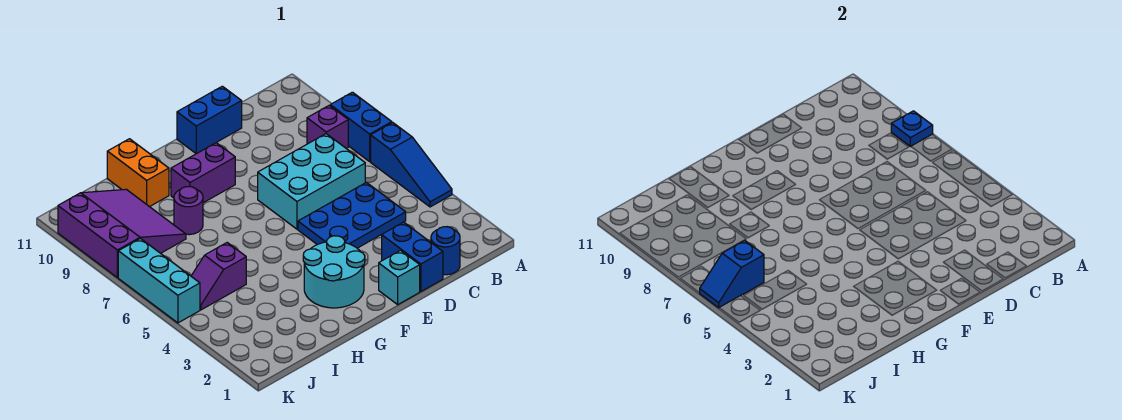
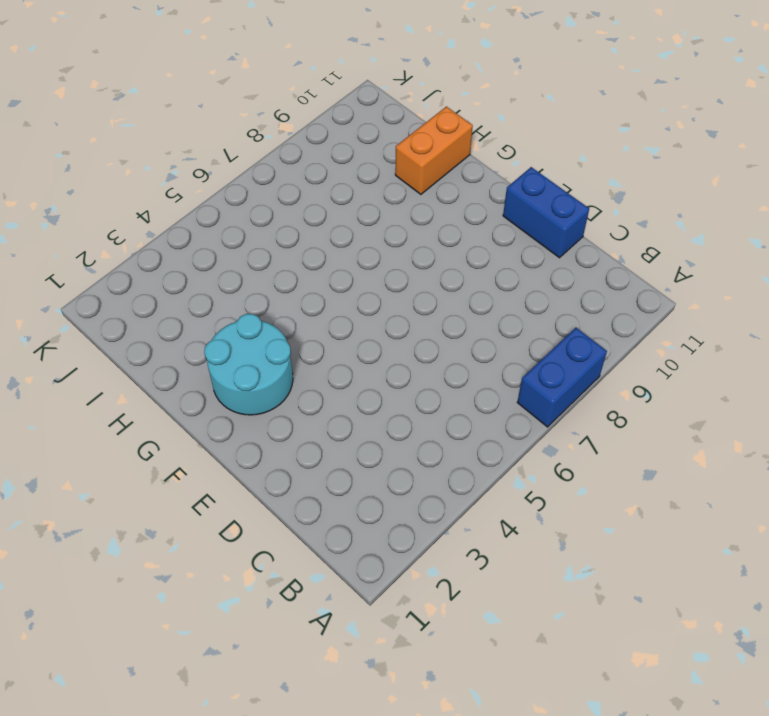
none -> blue slope A4:A6 level 1 top 6
none -> purple brick B8 level 1
none -> blue round brick C1 level 1

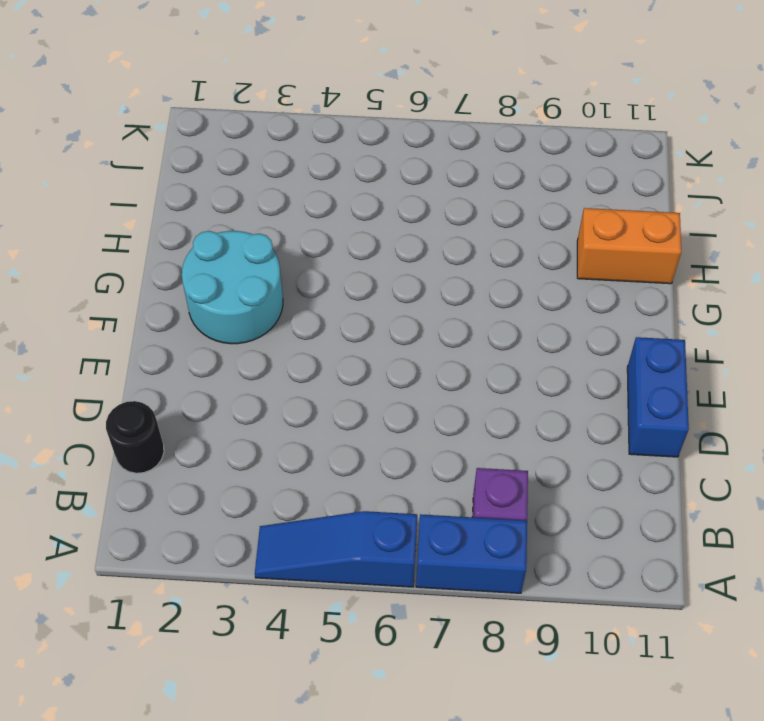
black round brick C1 level 1 -> blue round brick C1 level 1
none -> blue plate C4:E5 level 1
none -> cyan brick C6:E7 level 1
none -> blue brick D1:D2 level 1

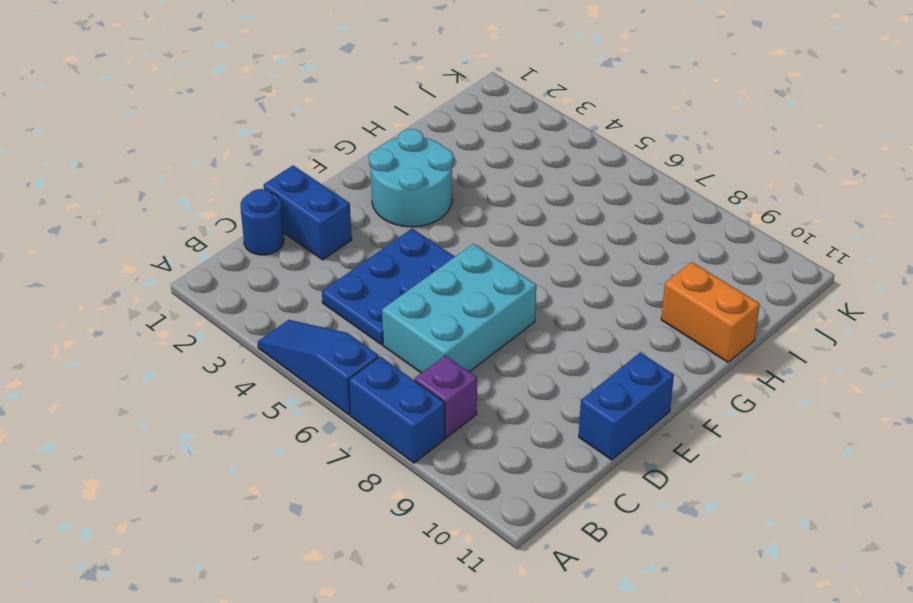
none -> cyan brick E1 level 1
none -> purple brick F9:G9 level 1
none -> purple round brick H8 level 1

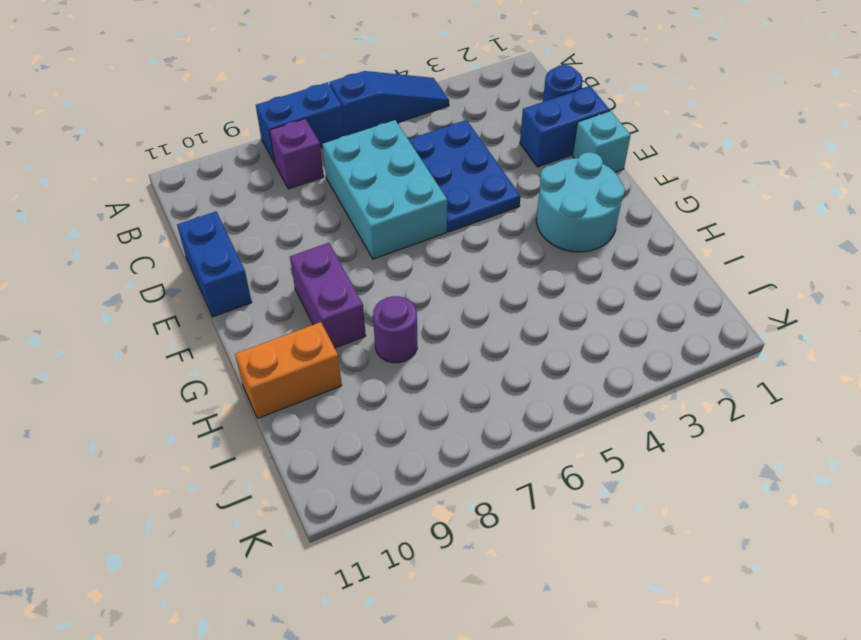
none -> purple slope I5:J5 level 1 top I
none -> purple slope I8:K10 level 1 top K
none -> cyan brick K5:K7 level 1

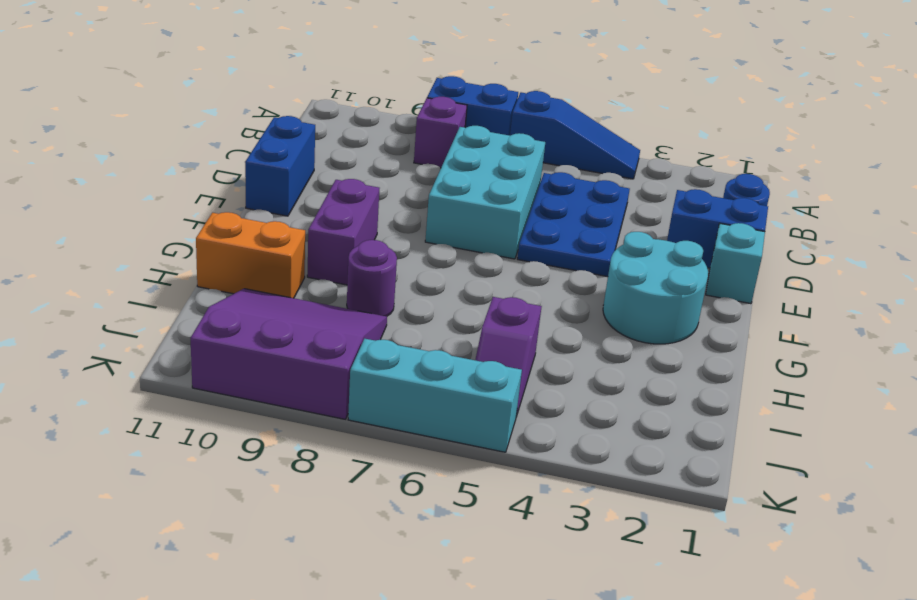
none -> blue plate A8 level 2
none -> blue slope J6:K6 level 2 top J

